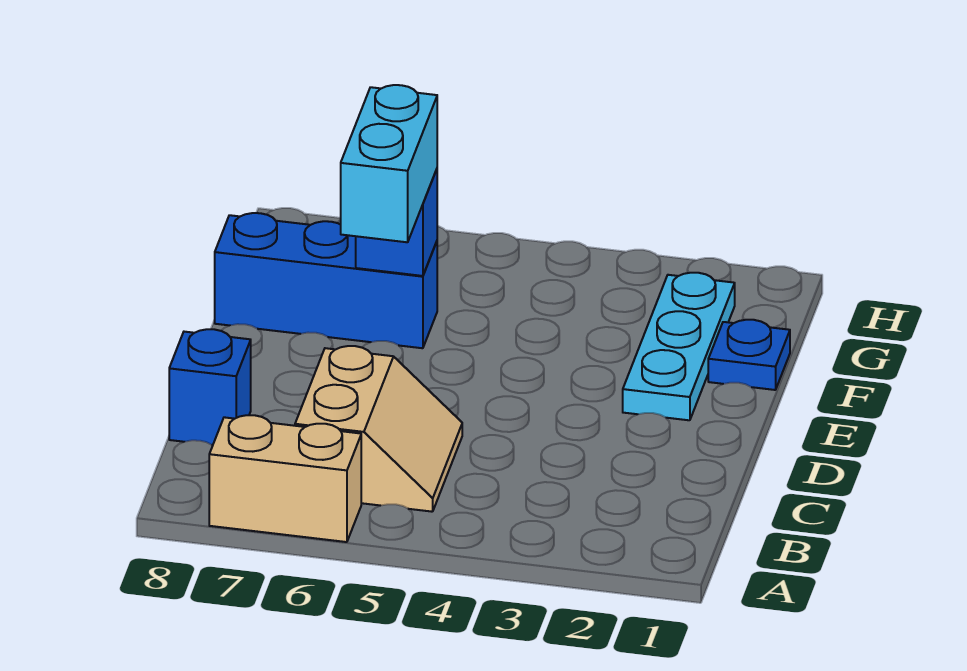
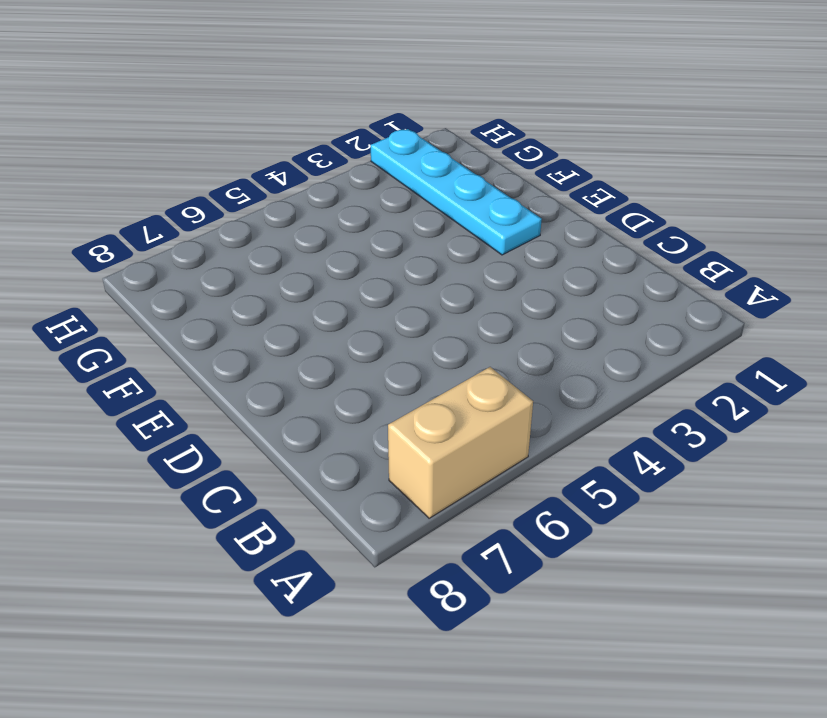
cyan plate E2:H2 level 1 -> cyan plate E2:G2 level 1
none -> tan slope B5:C6 level 1 top 6
none -> blue brick C8 level 1

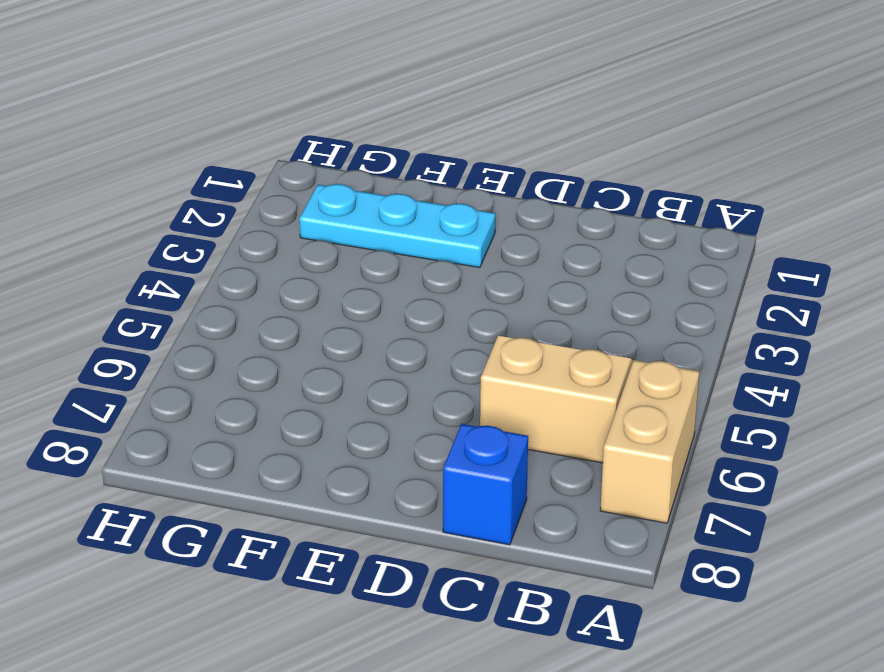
none -> blue plate F1 level 1
none -> blue brick F6:F8 level 1

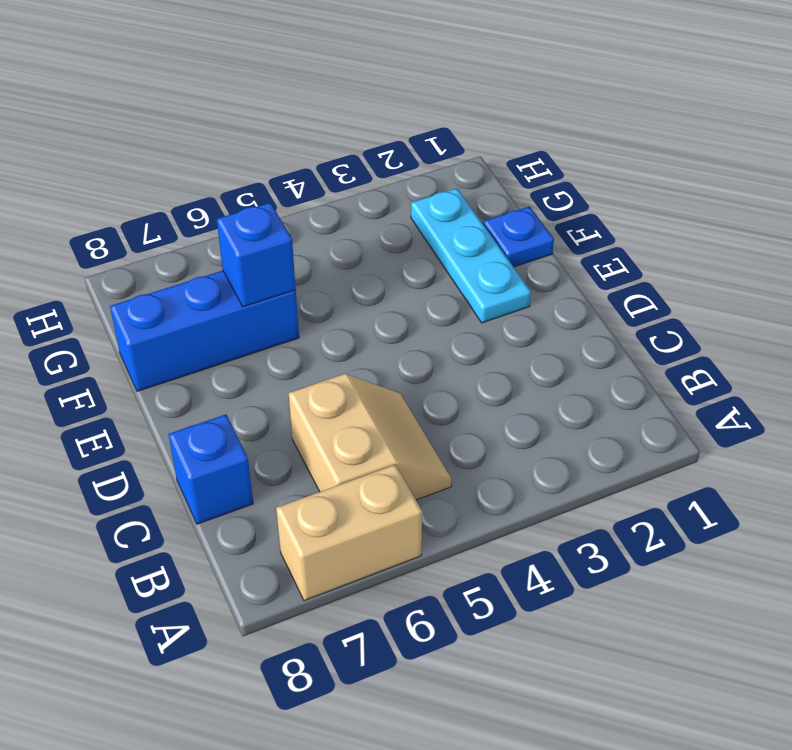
none -> cyan brick E6:F6 level 3

